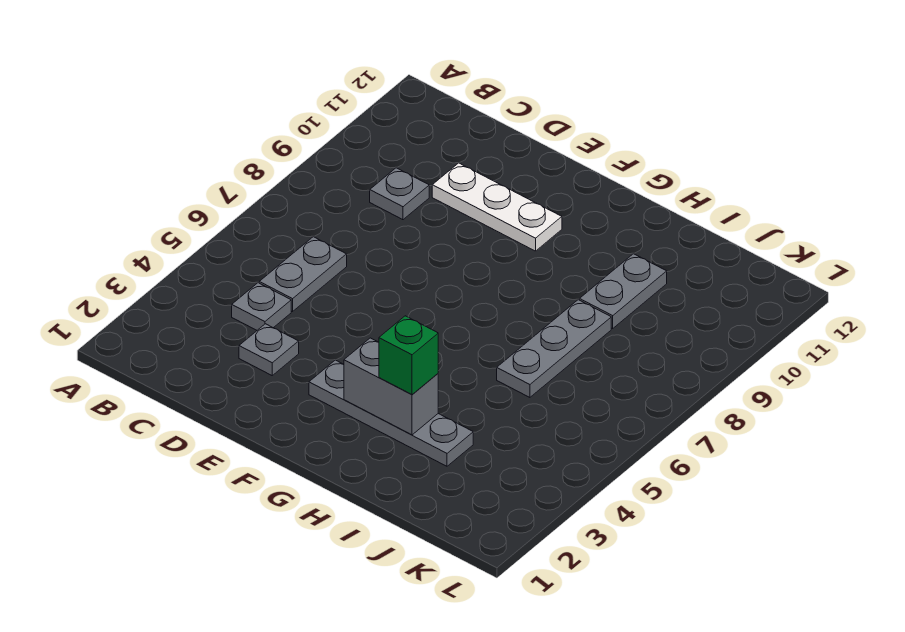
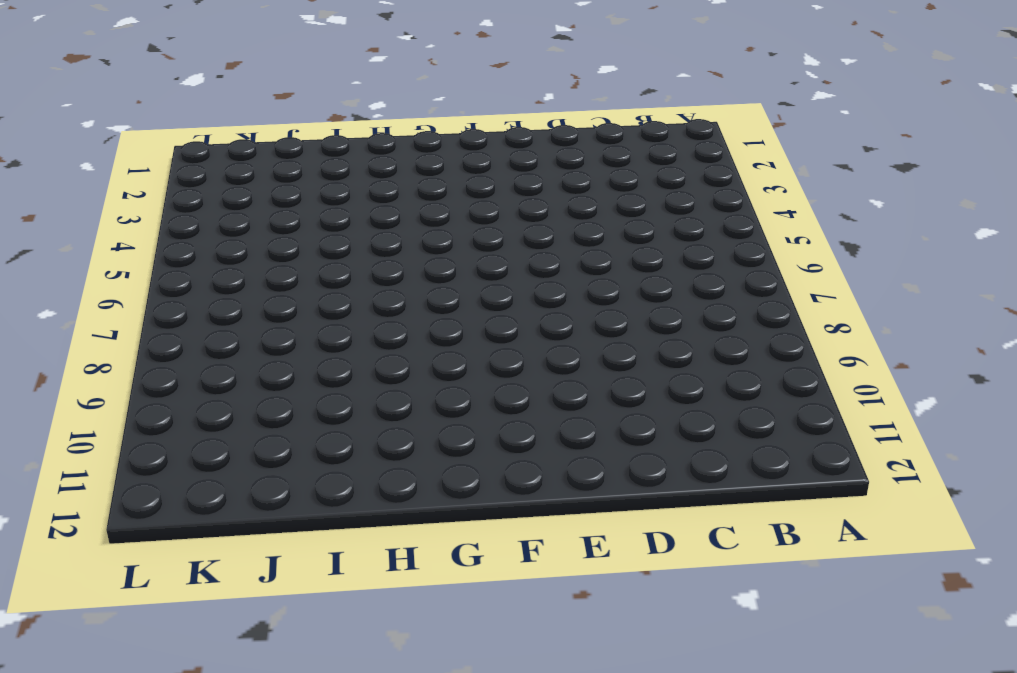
none -> grey plate C4 level 1
none -> grey plate C5:C6 level 1

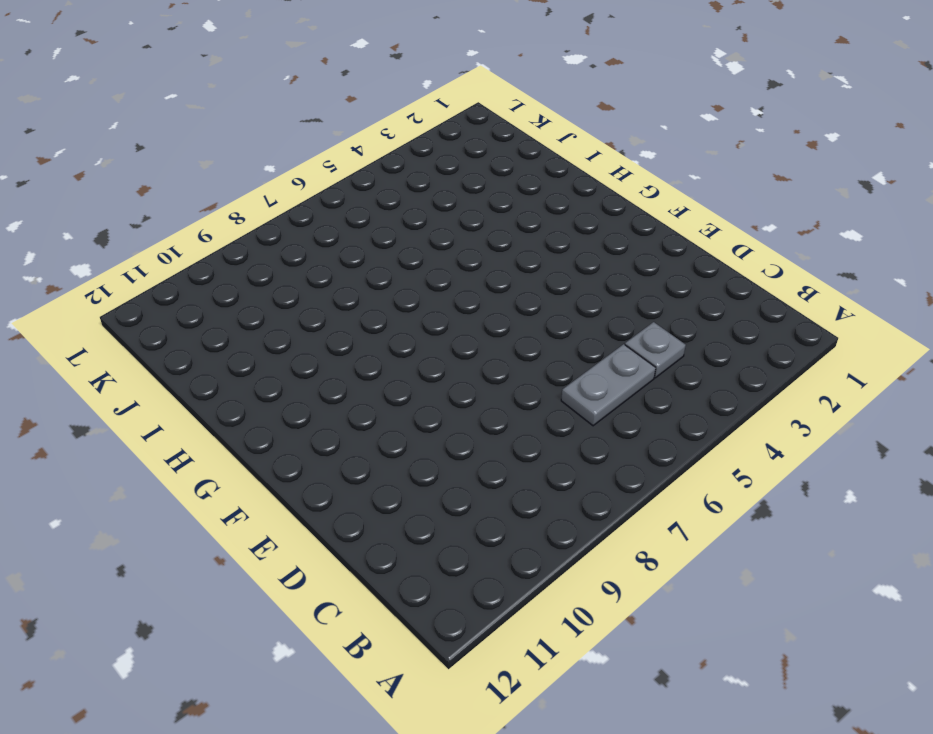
none -> grey plate C9 level 1
none -> grey plate D3 level 1

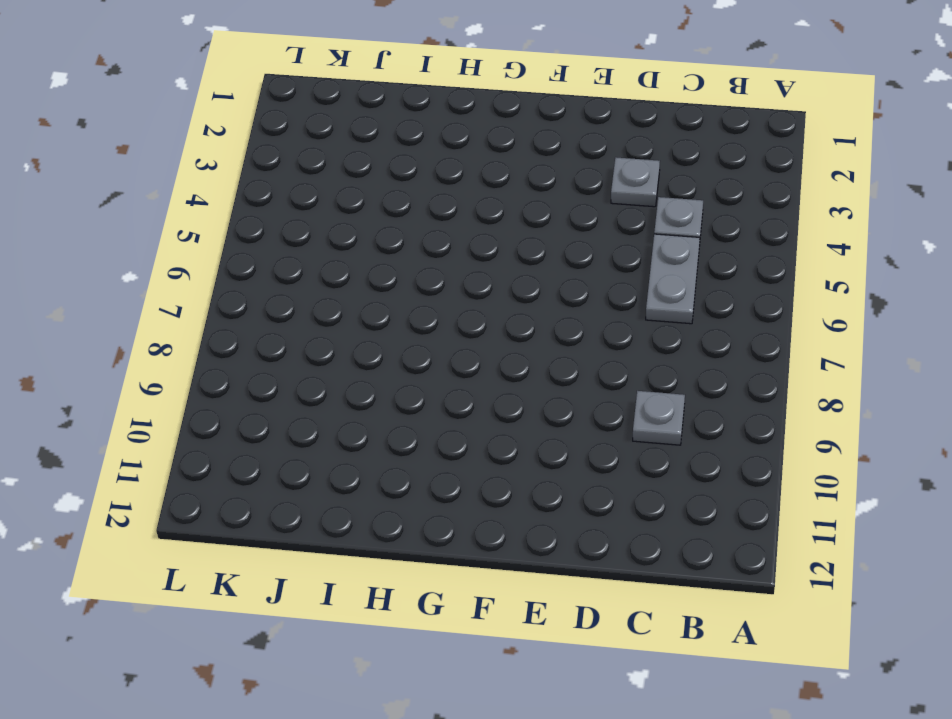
none -> white plate D10:F10 level 1
none -> grey plate F3:I3 level 1

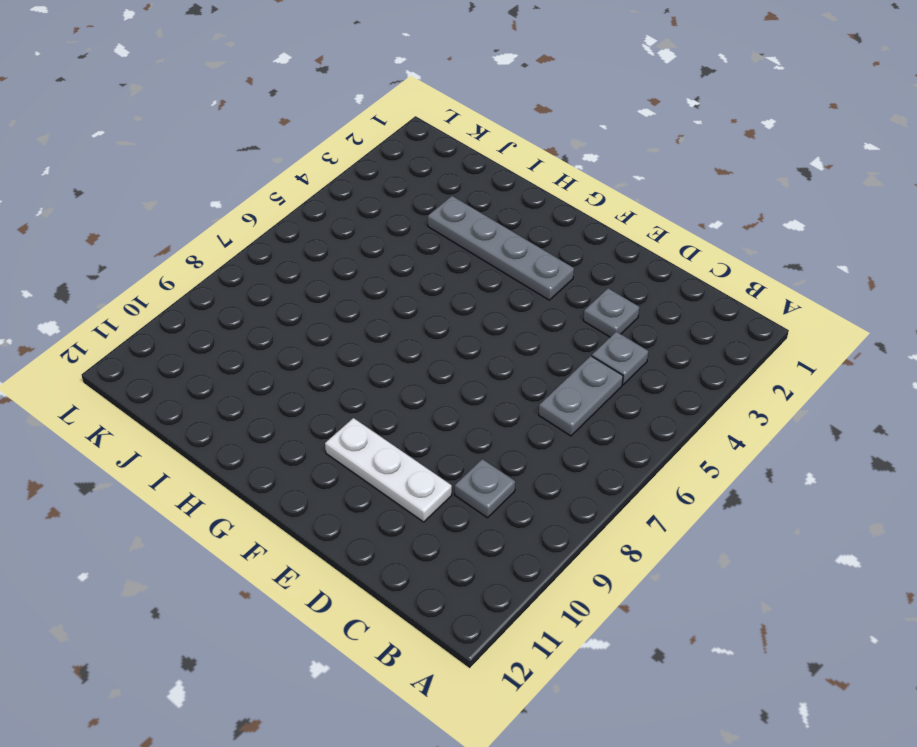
none -> grey plate I6:I8 level 1
none -> grey plate I9:I10 level 1

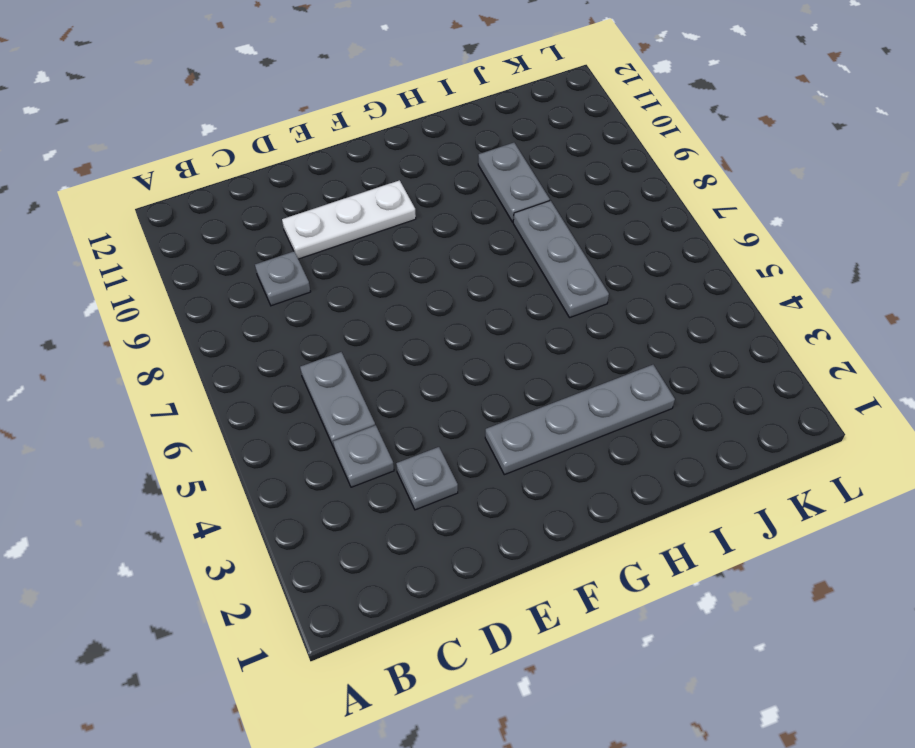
none -> grey brick G3:H3 level 2
none -> green brick H3 level 3

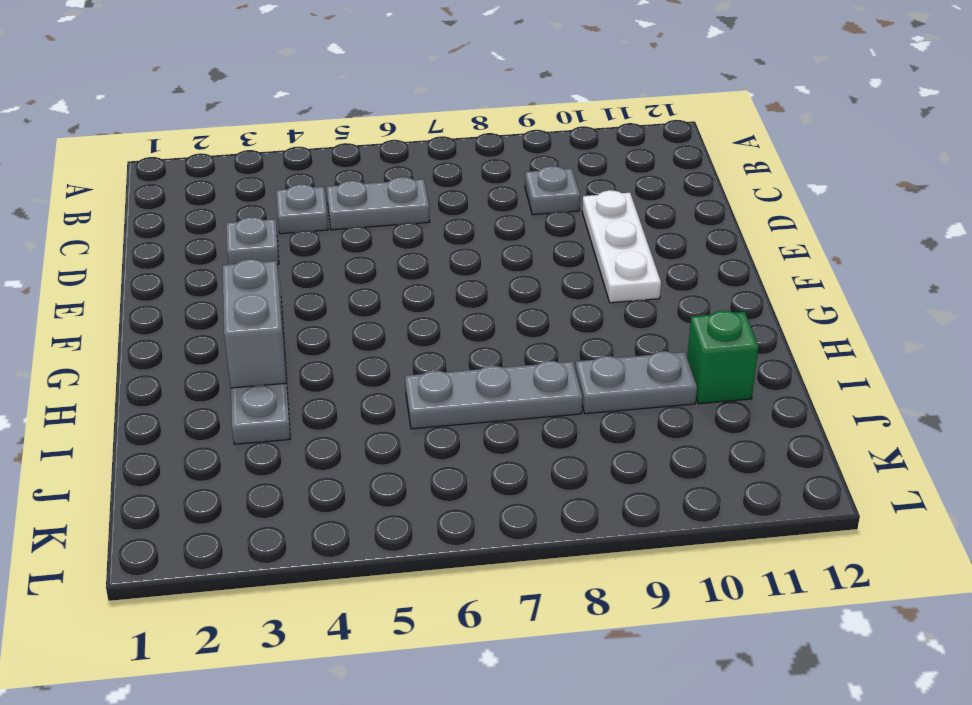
green brick I11 level 1 -> green brick H3 level 3

